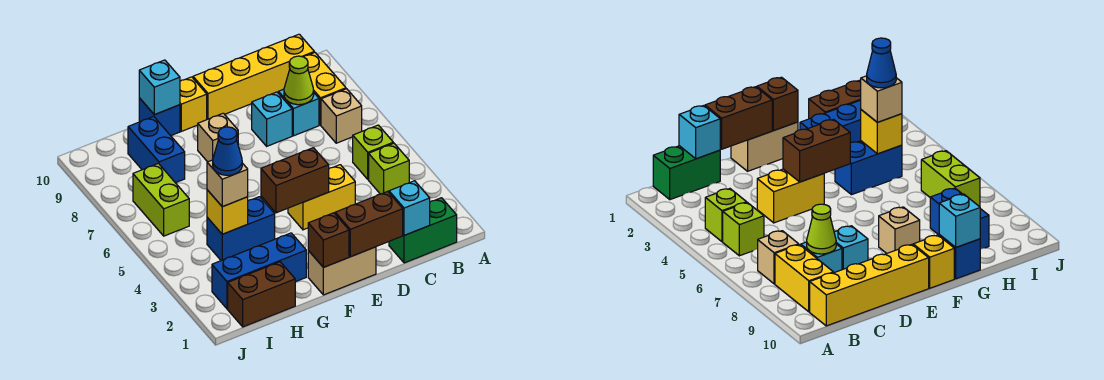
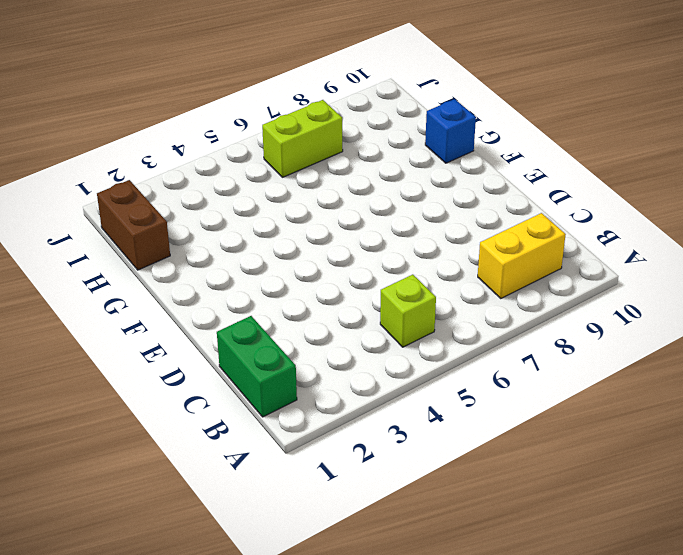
none -> lime brick B4 level 1
none -> tan brick B7 level 1
none -> yellow brick B10:E10 level 1

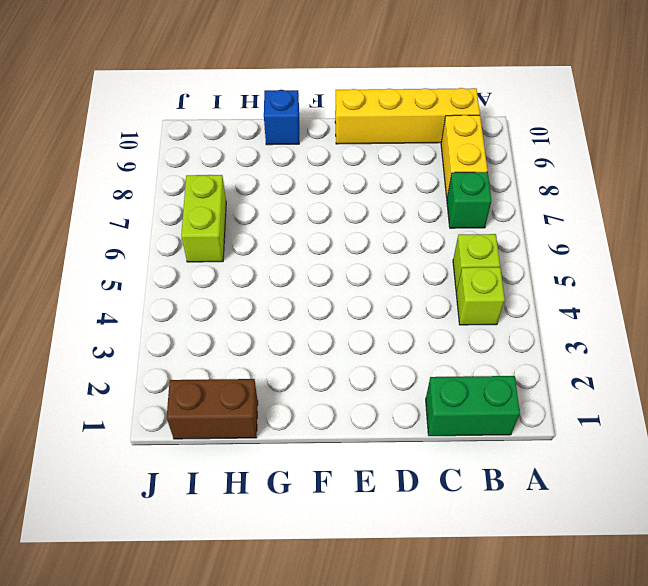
green brick B7 level 1 -> tan brick B7 level 1
none -> cyan brick C8 level 1
none -> yellow brick D4:E4 level 1
none -> cyan brick D8 level 1

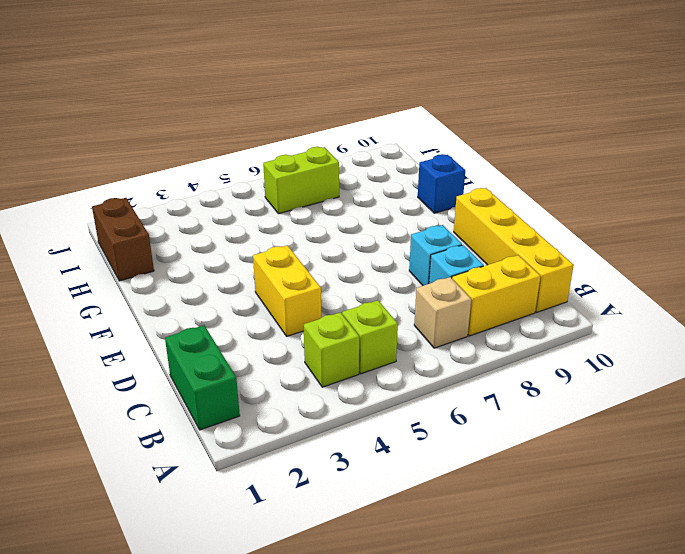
none -> tan brick E1:F1 level 1
none -> tan brick F8 level 1
none -> yellow brick F10 level 1

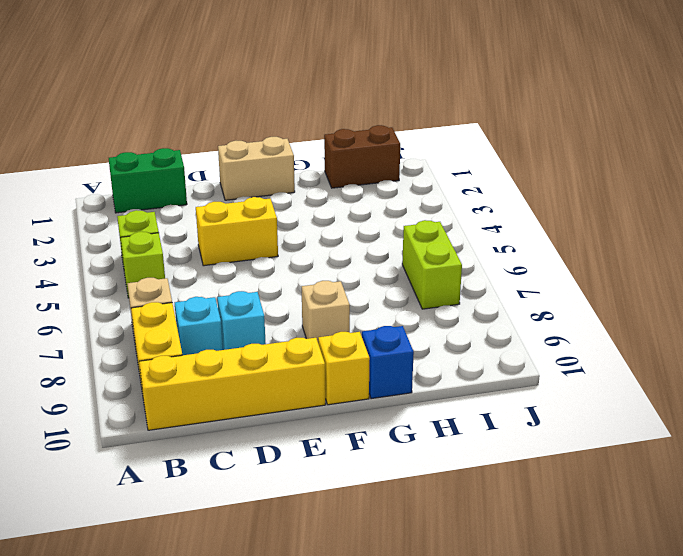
none -> blue brick G2:I2 level 1
none -> blue brick G4:H4 level 1
none -> blue brick H8:H9 level 1

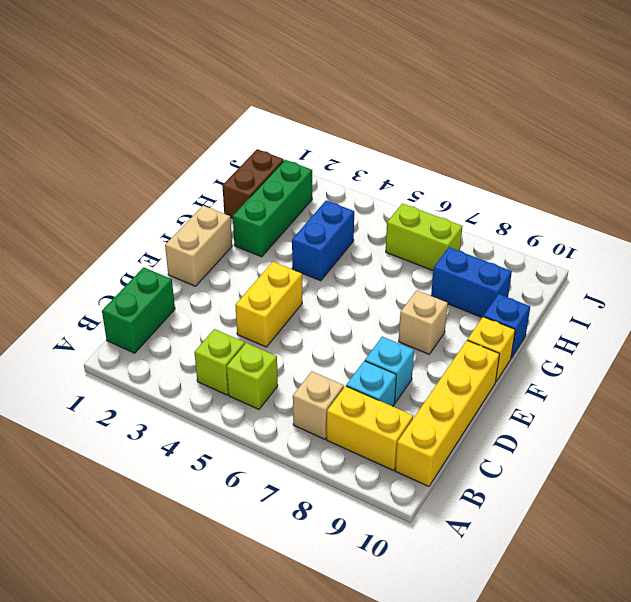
green brick G2:I2 level 1 -> blue brick G2:I2 level 1
none -> cyan brick C1 level 2
none -> lime cone C8 level 2
none -> brown brick D1:E1 level 2

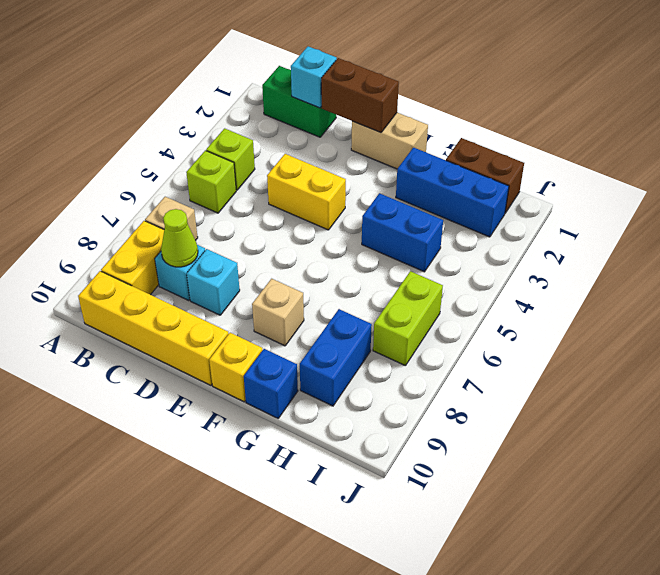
none -> brown brick E4:F4 level 2
none -> brown brick F1 level 2
none -> cyan brick G10 level 2

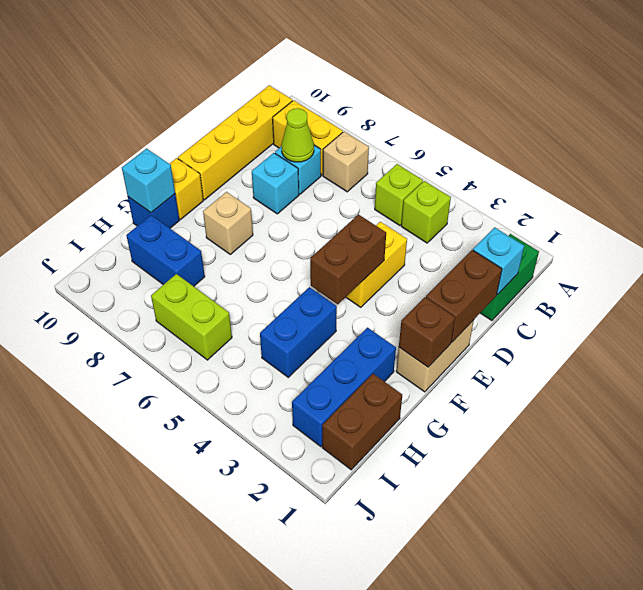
none -> yellow brick H4 level 2
none -> tan brick H4 level 3
none -> blue cone H4 level 4

